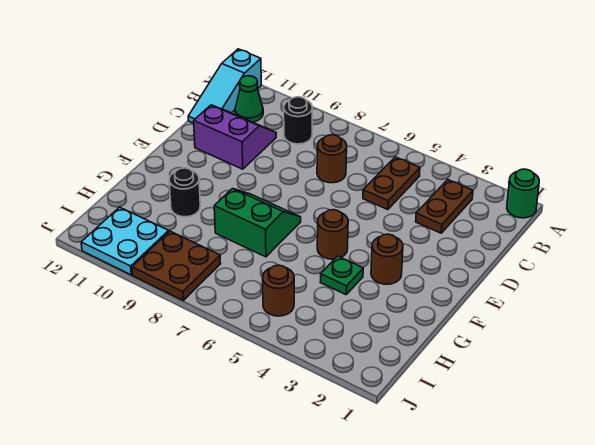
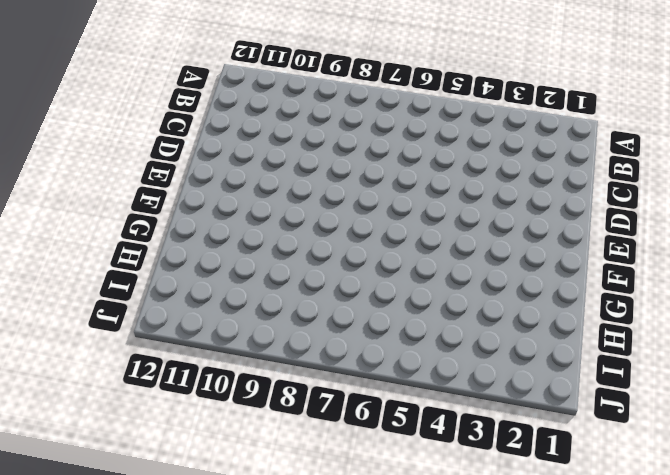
none -> green round brick A1 level 1
none -> cyan slope A12:C12 level 1 top A
none -> brown plate B3:C3 level 1

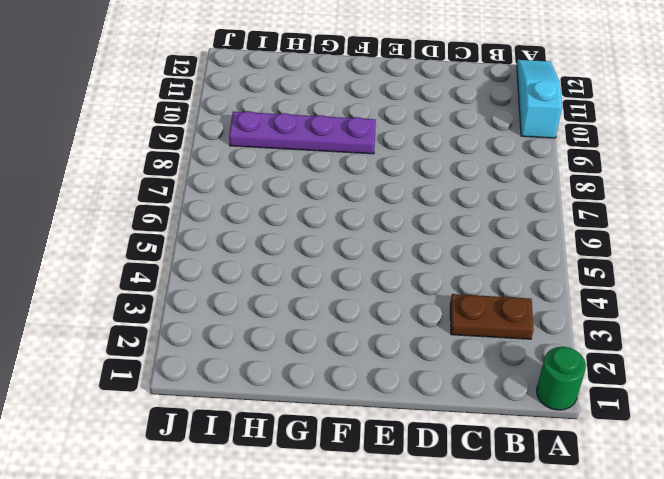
cyan slope A10:A12 level 1 top 10 -> cyan slope A12:C12 level 1 top A
purple plate F9:I9 level 1 -> brown plate I8:J9 level 1
none -> brown plate B5:C5 level 1
none -> black round brick B9 level 1
none -> green cone B11 level 1

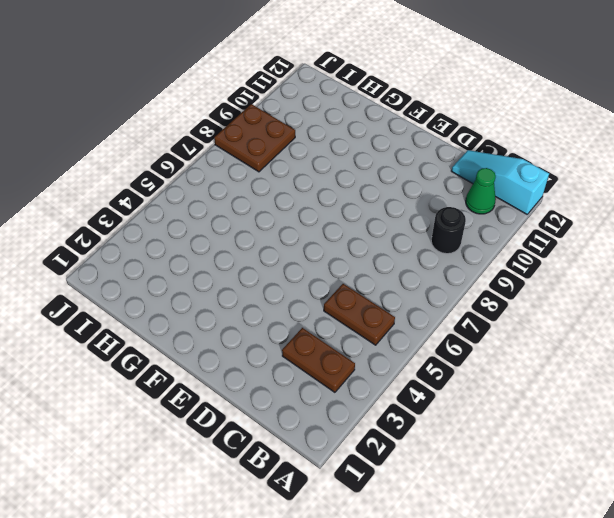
none -> green round brick A1 level 1
none -> brown round brick C7 level 1
none -> purple slope C10:D11 level 1 top D

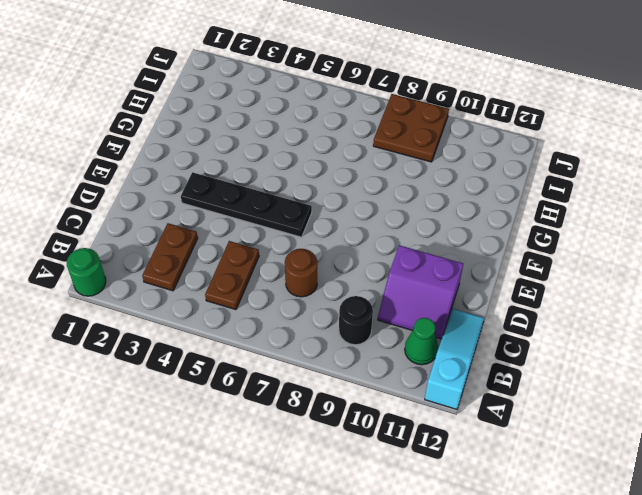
black plate E3:E6 level 1 -> none
none -> brown round brick F3 level 1
none -> brown round brick F5 level 1
none -> green slope F7:G8 level 1 top G

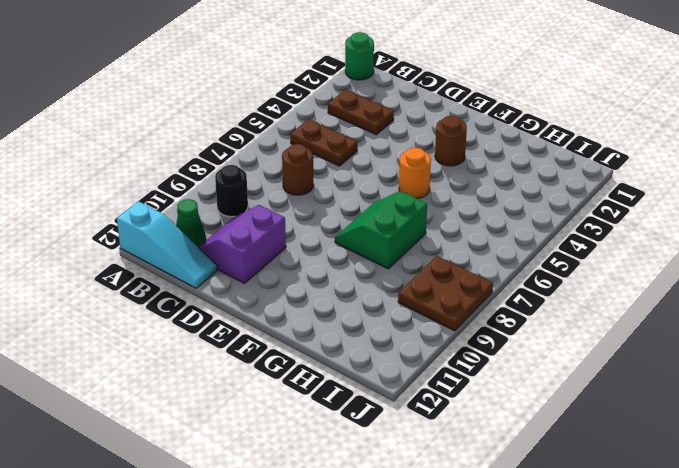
orange round brick F5 level 1 -> brown round brick F5 level 1
none -> green plate G4 level 1
none -> black round brick G10 level 1
none -> brown round brick I5 level 1

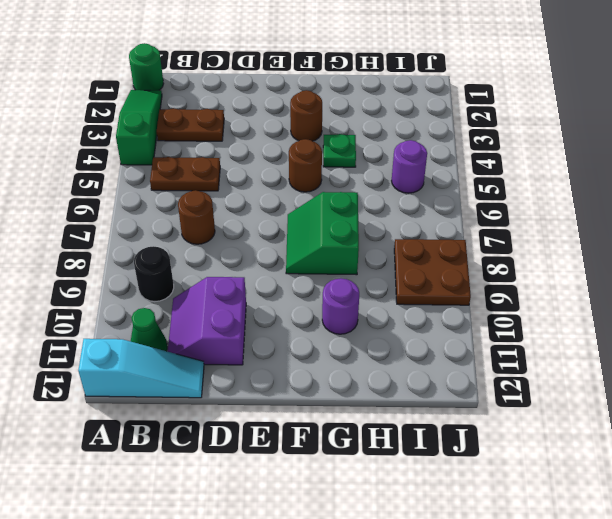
green slope A2:A4 level 1 top 4 -> none
purple round brick G10 level 1 -> black round brick G10 level 1
purple round brick I5 level 1 -> brown round brick I5 level 1
none -> cyan plate I10:J11 level 1

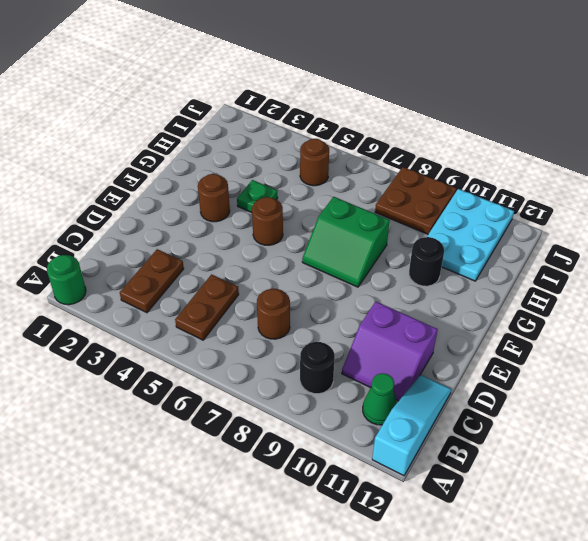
cyan plate H10:J11 level 1 -> cyan plate I10:J11 level 1

